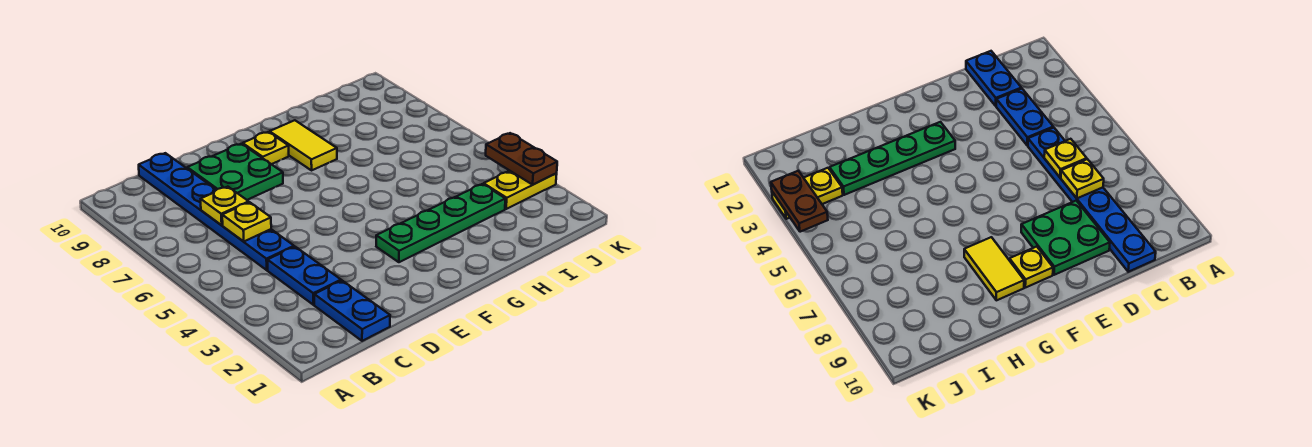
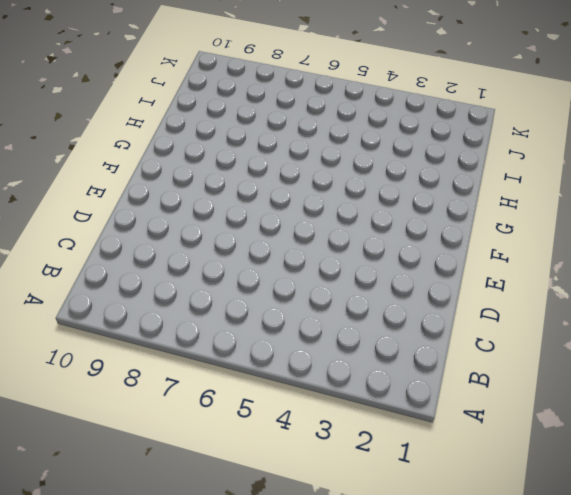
none -> blue plate C1:C2 level 1
none -> blue plate C3:C4 level 1

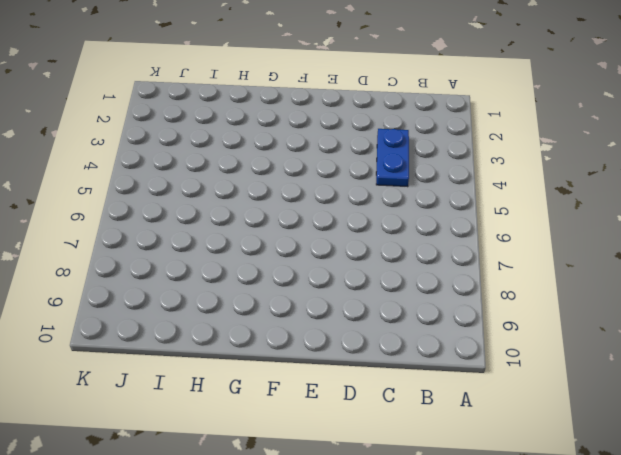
none -> blue plate C1:C2 level 1
none -> blue plate C5:C10 level 1

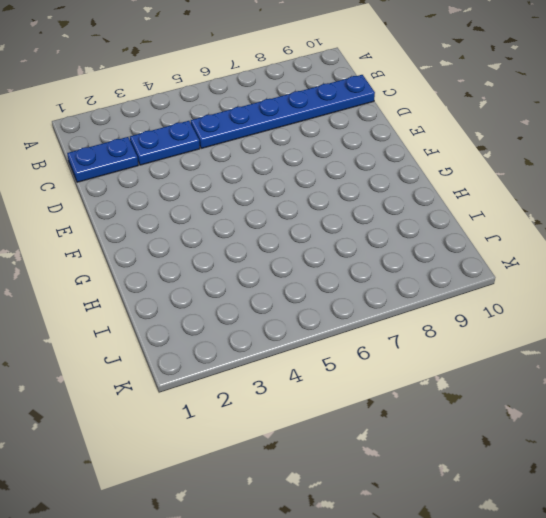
none -> green plate D8:E9 level 1
none -> green plate F3:I3 level 1

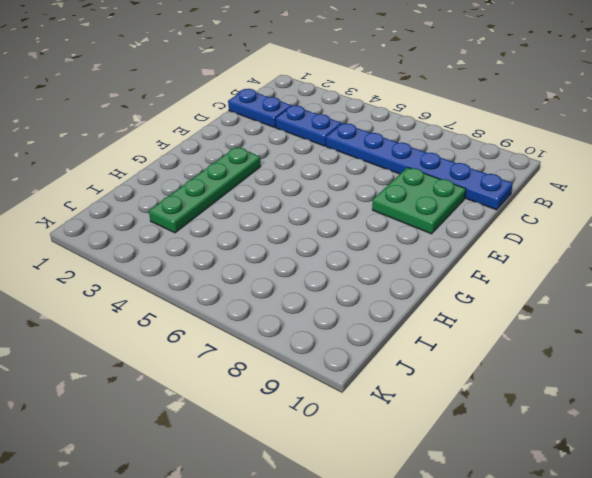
none -> yellow plate F9 level 1
none -> yellow tile G8:G9 level 1

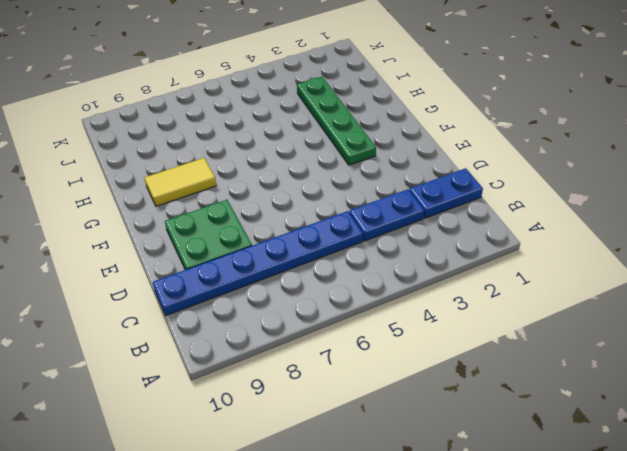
none -> yellow plate F9 level 1
none -> yellow plate J3:K3 level 1

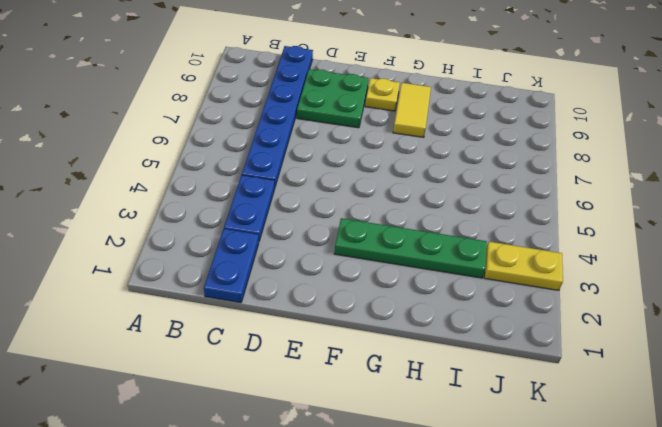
none -> yellow plate C6 level 2
none -> yellow plate C7 level 2

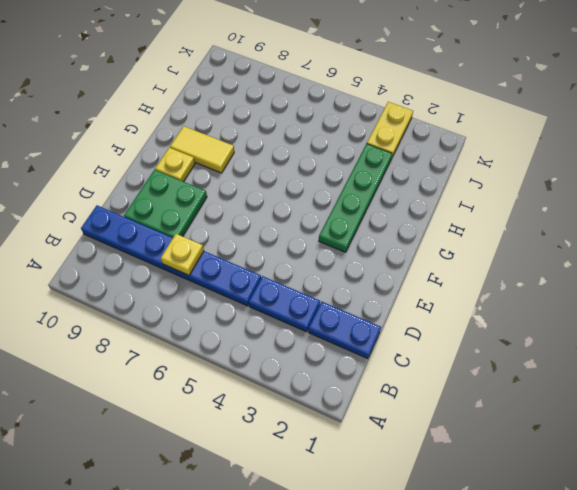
none -> yellow plate C6 level 2
none -> brown plate K3:K4 level 2

